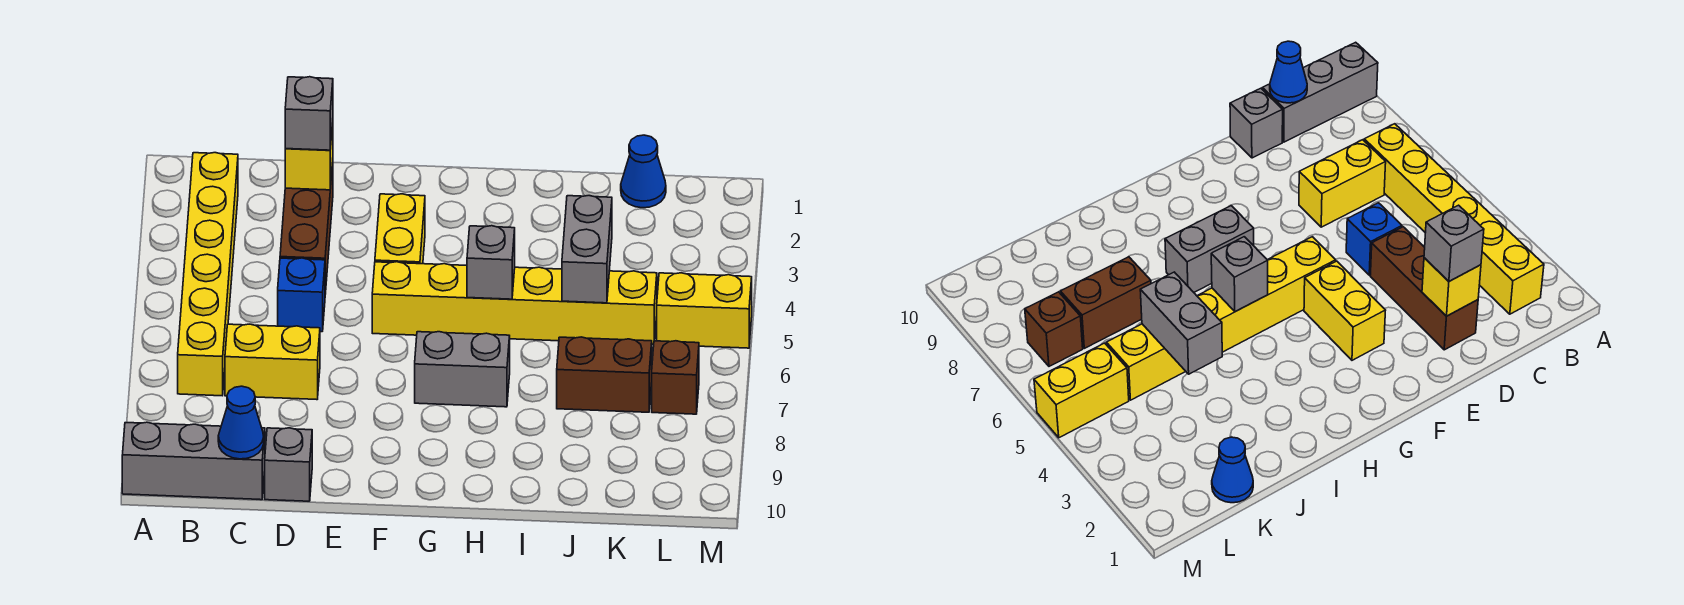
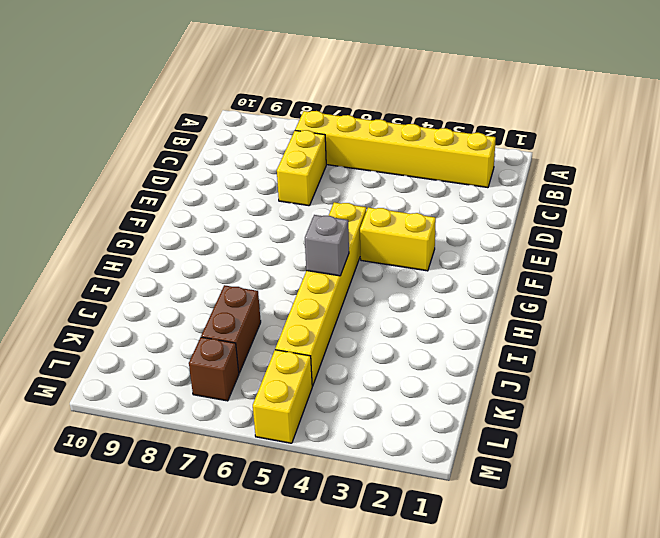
none -> grey brick A10:C10 level 1
none -> brown brick D2:D4 level 1
none -> blue brick D5 level 1

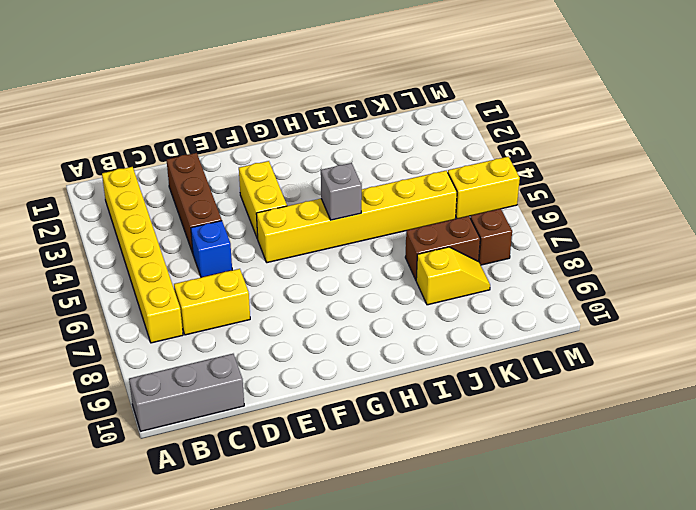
yellow slope J8:K8 level 1 top J -> none
none -> grey brick D10 level 1
none -> grey brick G7:H7 level 1
none -> blue cone K1 level 1

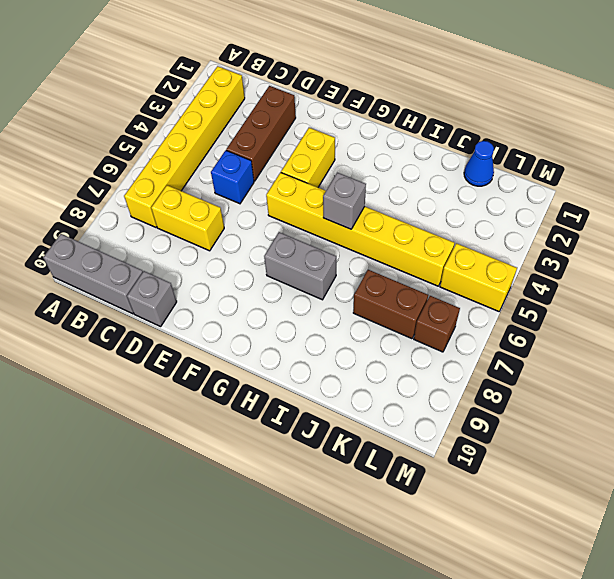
none -> blue cone C10 level 2
none -> yellow brick D2 level 2
none -> grey brick J4:J5 level 2

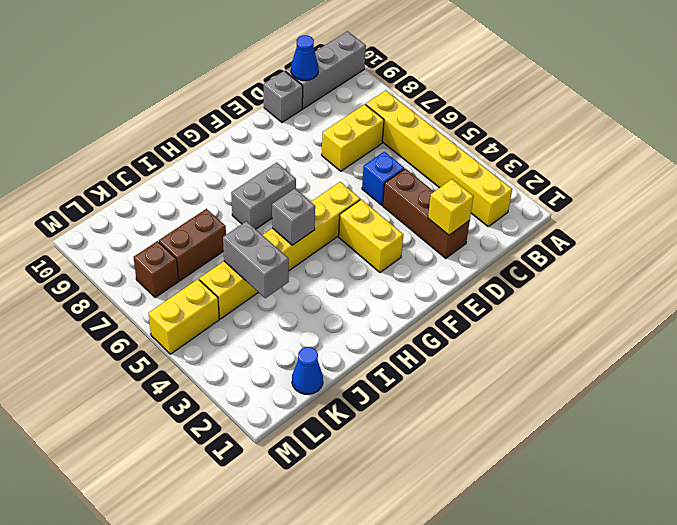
none -> grey brick D2 level 3

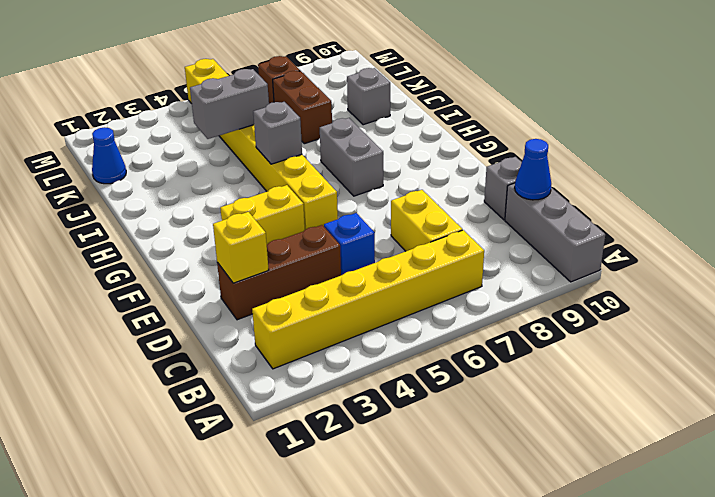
grey brick J9 level 1 -> grey brick D2 level 3

